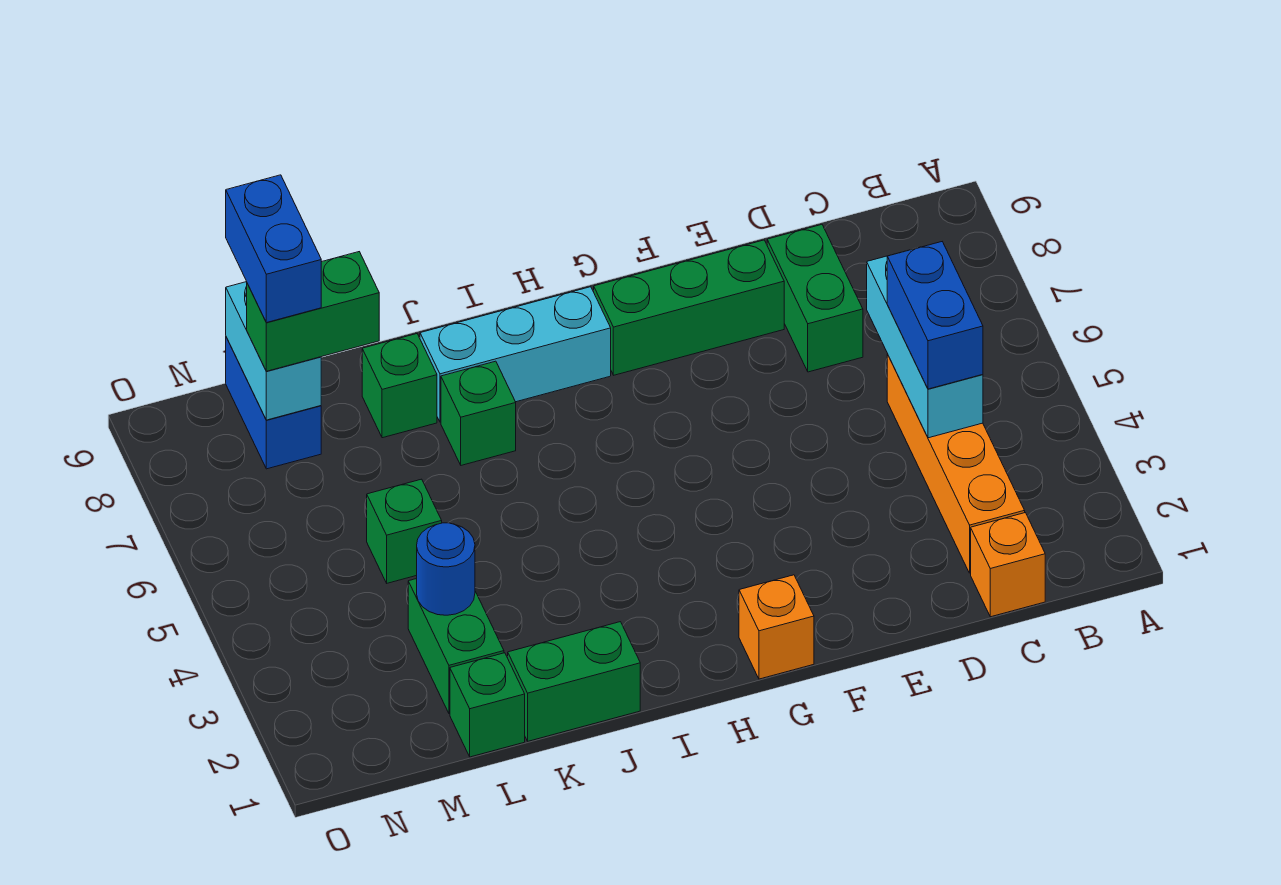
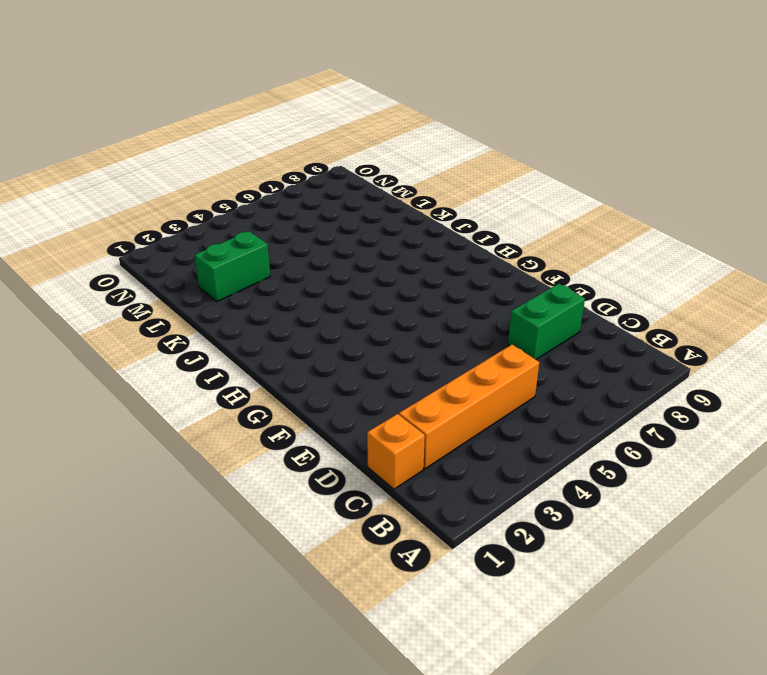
none -> green brick E8:G8 level 1
none -> orange brick G1 level 1
none -> cyan brick H8:J8 level 1

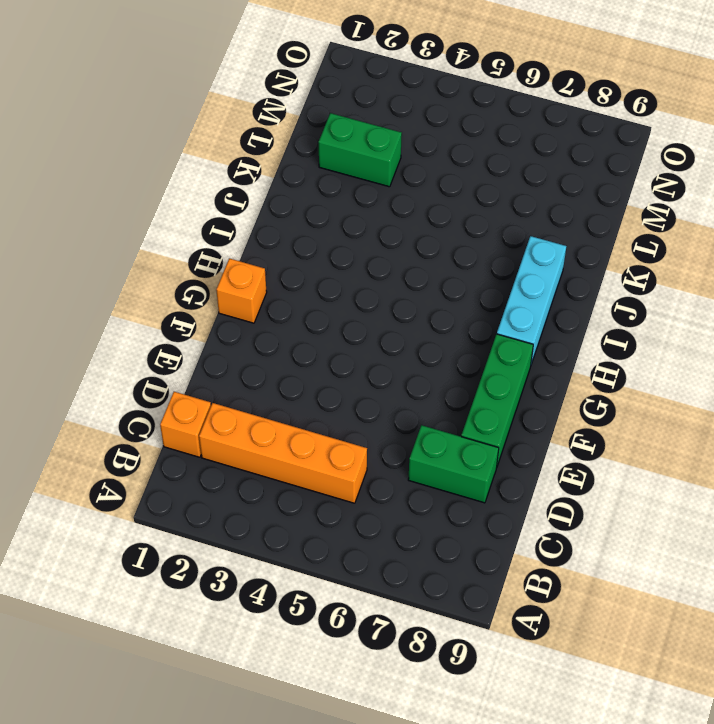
none -> green brick J1:K1 level 1
none -> green brick J7 level 1
none -> green brick K8 level 1

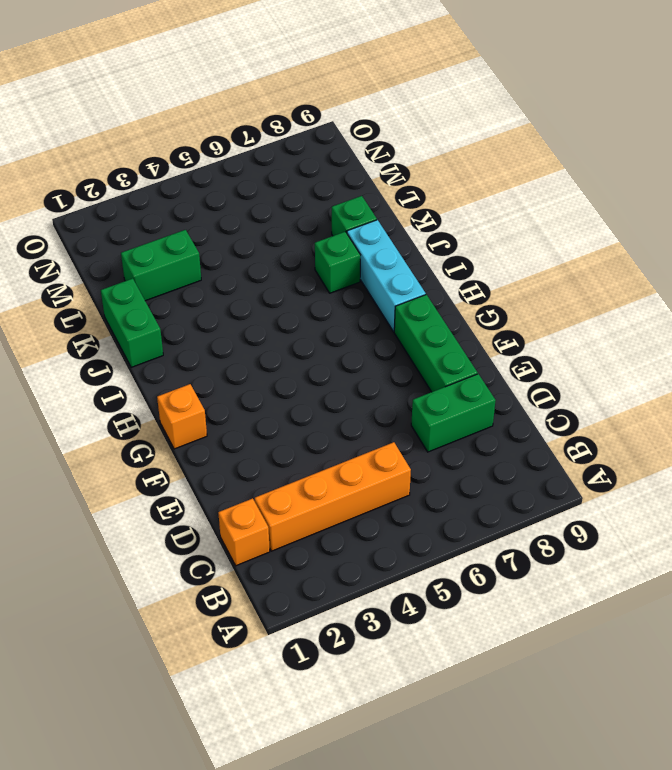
none -> green brick L1 level 1
none -> green brick L5 level 1
none -> blue brick M8:M9 level 1

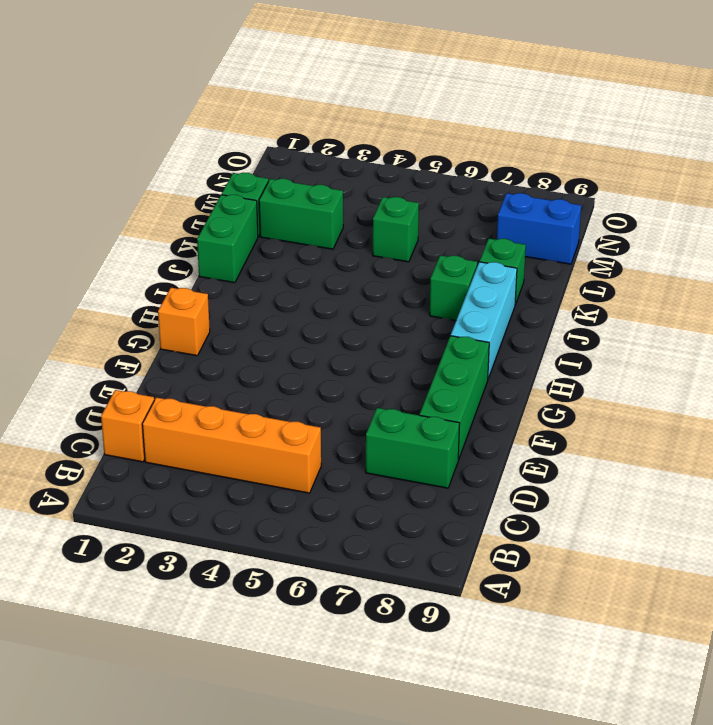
none -> cyan brick C4:C6 level 2
none -> blue round brick L3 level 2
none -> cyan brick M8:M9 level 2

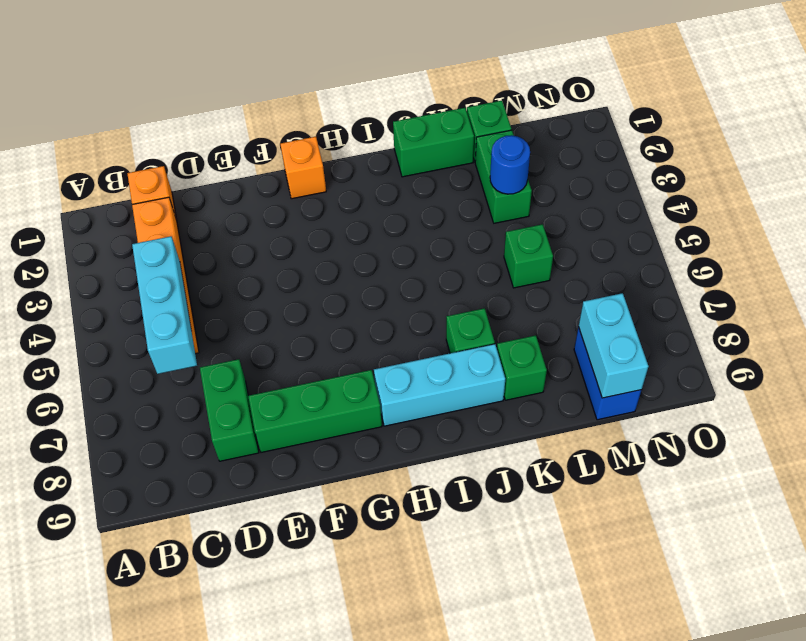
none -> blue brick C4:C5 level 3
none -> green brick L8:M8 level 3
none -> blue brick M8:M9 level 4

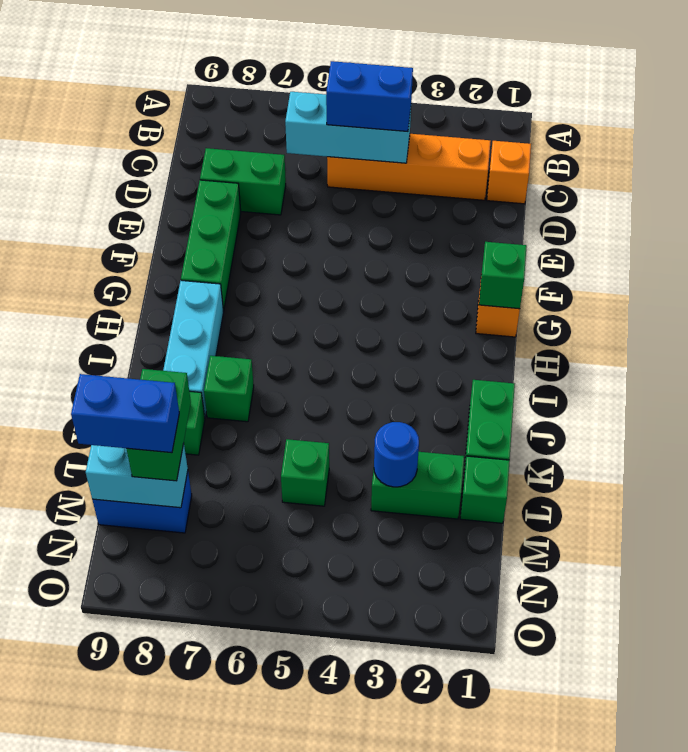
green brick G1 level 2 -> none

